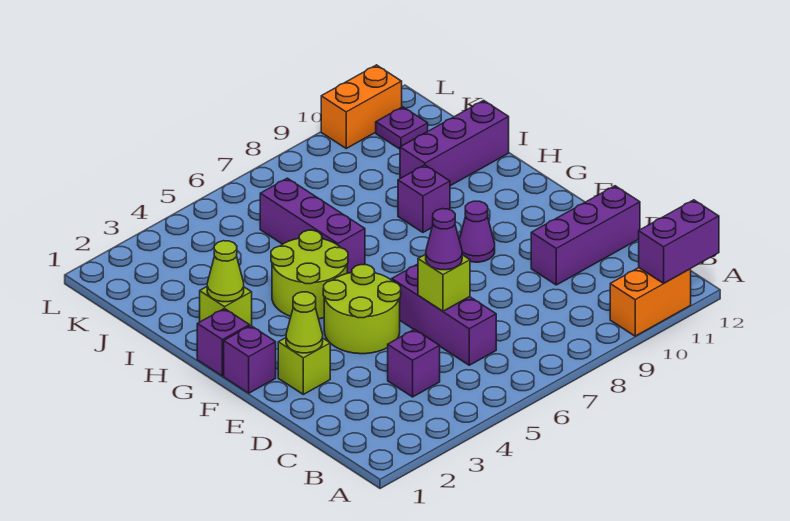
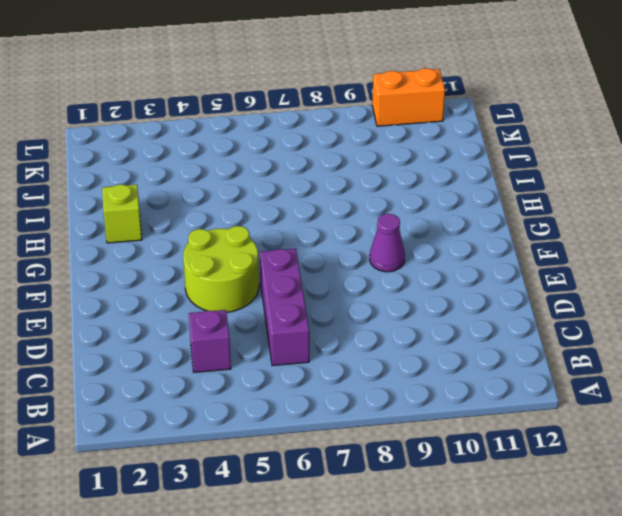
none -> orange brick A10:A11 level 1
none -> purple brick D10:D12 level 1
none -> lime brick E2 level 1

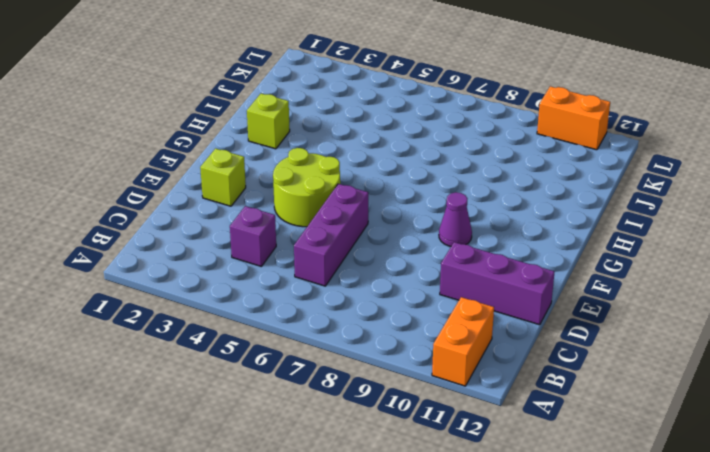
orange brick A11:B11 level 1 -> orange brick A10:A11 level 1
none -> purple brick F1 level 1
none -> purple brick G1 level 1
none -> lime round brick G4:H5 level 1

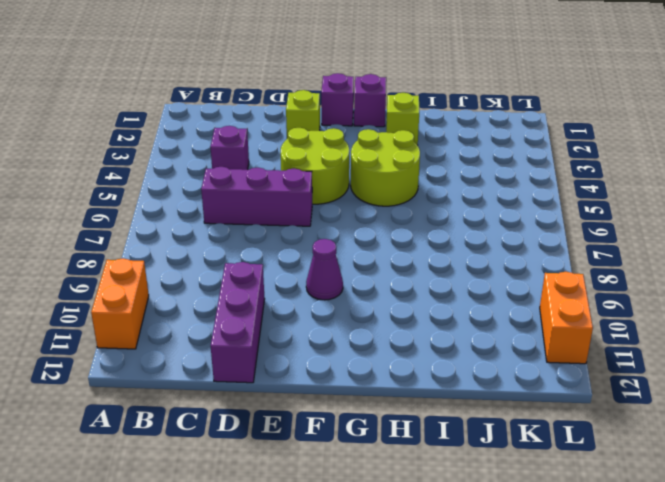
none -> purple brick H6:J6 level 1
none -> purple brick H9 level 1
none -> purple brick I10:I12 level 1

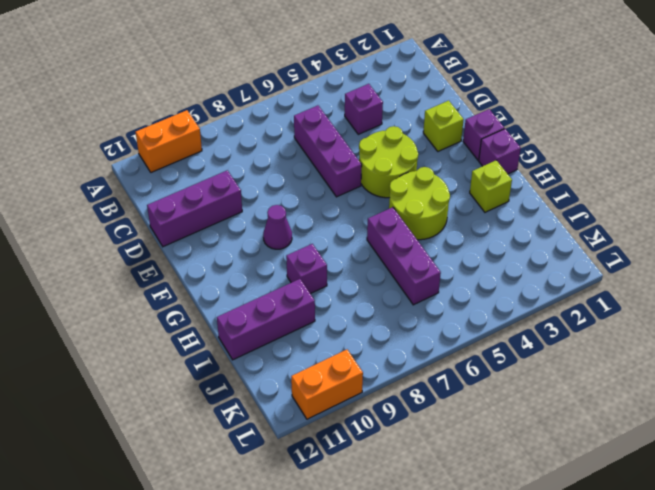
none -> purple plate K11 level 1
none -> purple brick A11:A12 level 2
none -> lime brick D6 level 2

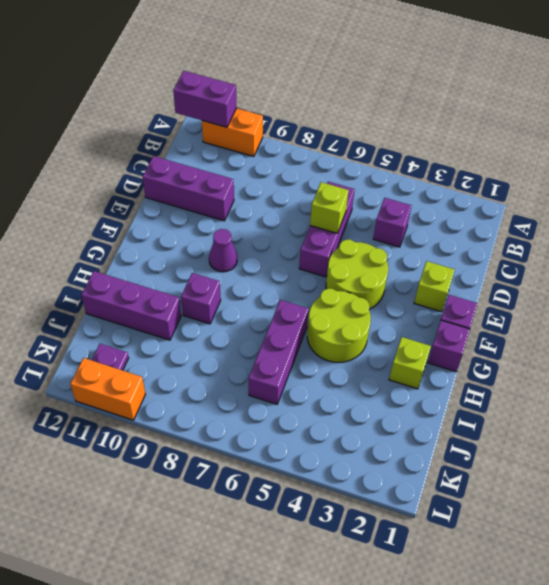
none -> lime cone E2 level 2
none -> lime cone H2 level 2
none -> purple cone D6 level 3

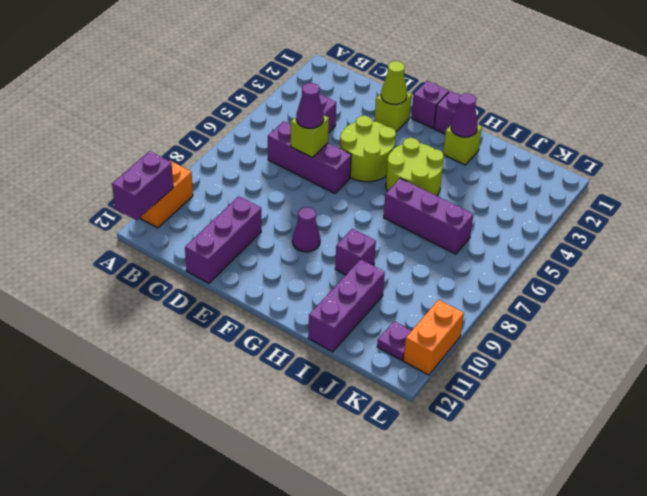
purple cone H2 level 2 -> lime cone H2 level 2

